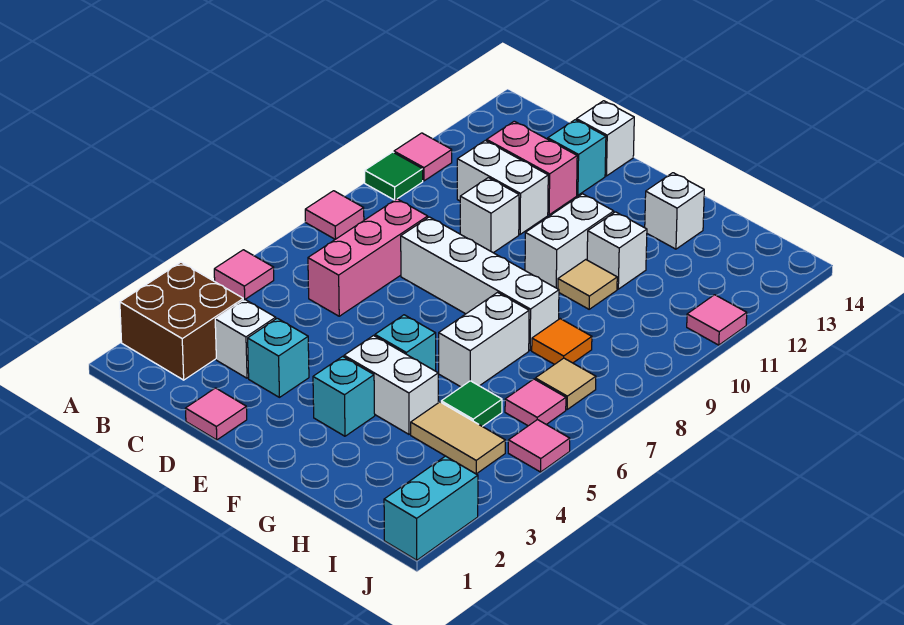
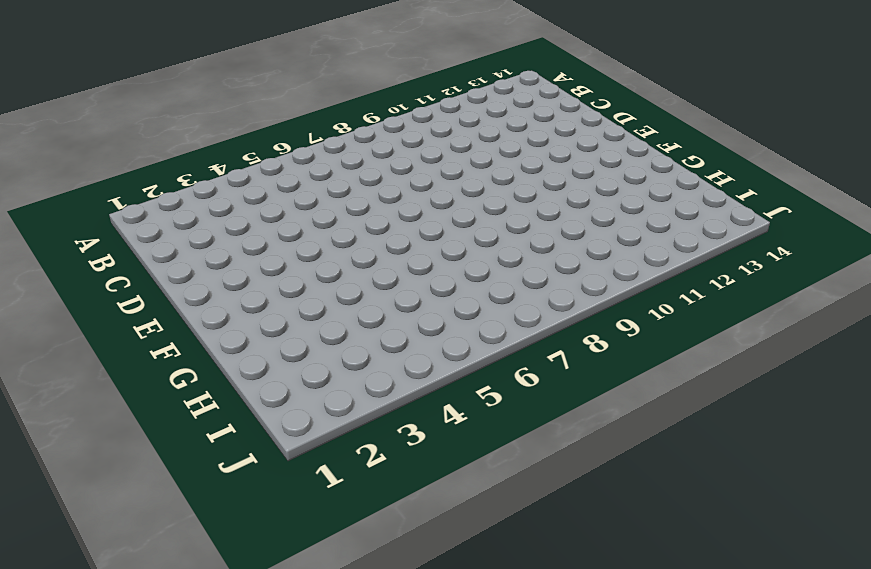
none -> brown brick A2:B3 level 1
none -> pink tile A5 level 1
none -> pink tile A8 level 1
none -> green tile A10 level 1

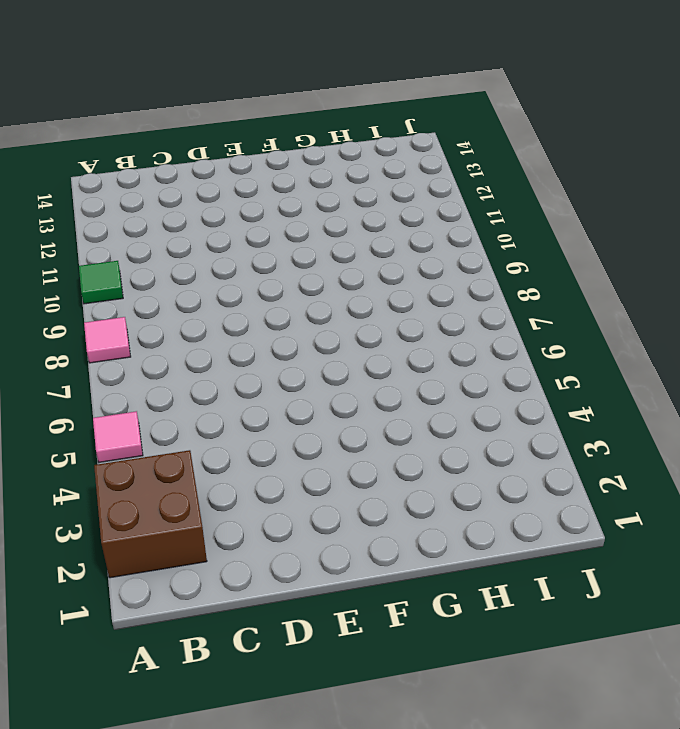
none -> pink tile A11 level 1
none -> white brick C3 level 1
none -> pink brick C6:C8 level 1
none -> white brick C11:D11 level 1

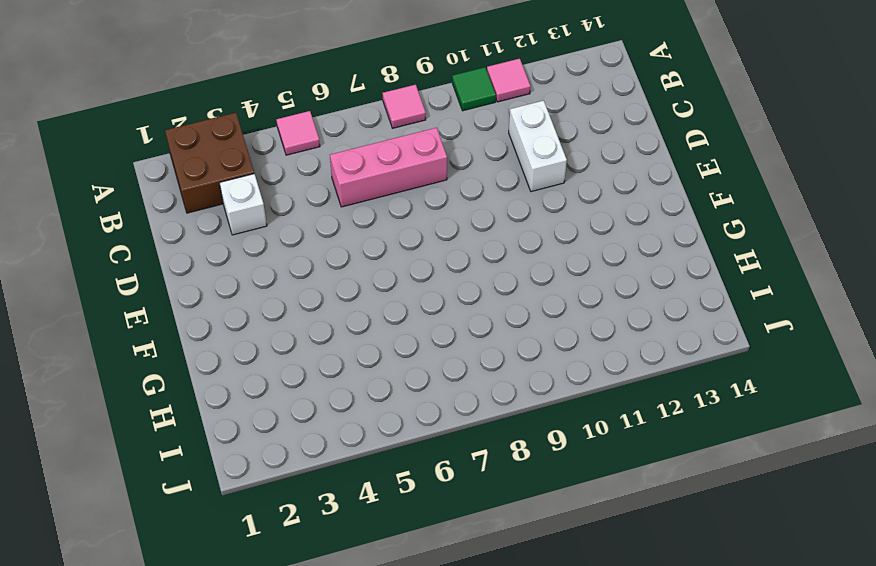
none -> pink brick C12:D12 level 1
none -> pink tile D1 level 1
none -> cyan brick D3 level 1
none -> white brick D8:G8 level 1

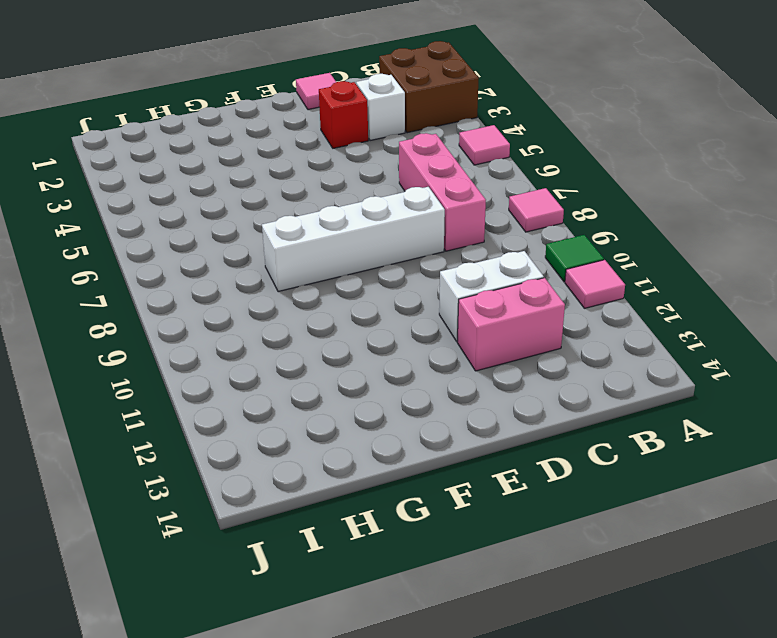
red brick D3 level 1 -> cyan brick D3 level 1
none -> white brick D10 level 1
none -> cyan brick D13 level 1
none -> white brick D14 level 1
none -> cyan brick F3 level 1

